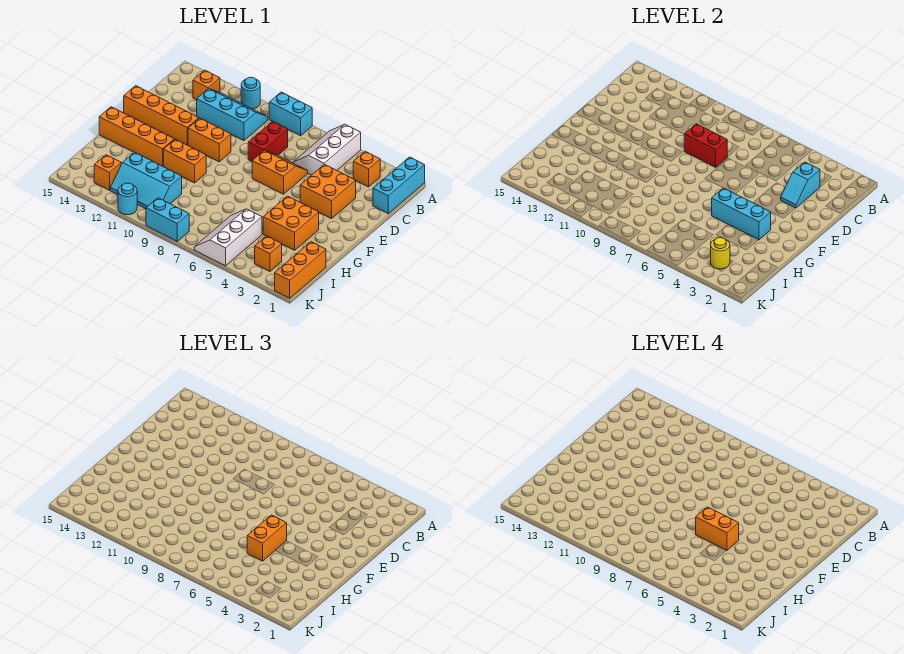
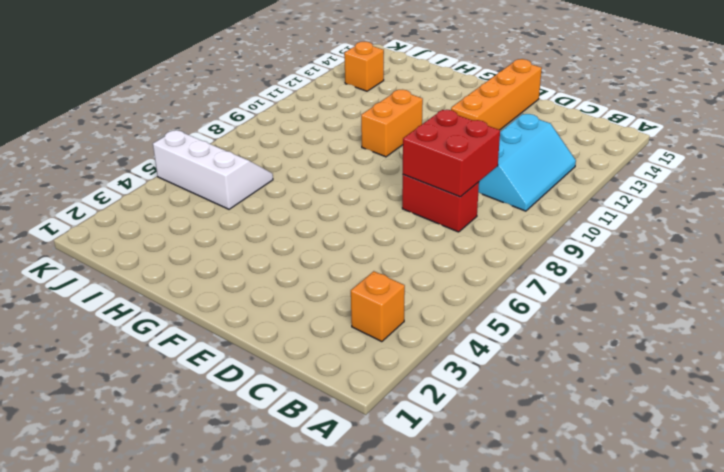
red brick C8:D9 level 2 -> red brick D8:D9 level 2
none -> cyan brick A1:C1 level 1
none -> white slope A5:C6 level 1 top 5
none -> cyan brick A8:A9 level 1

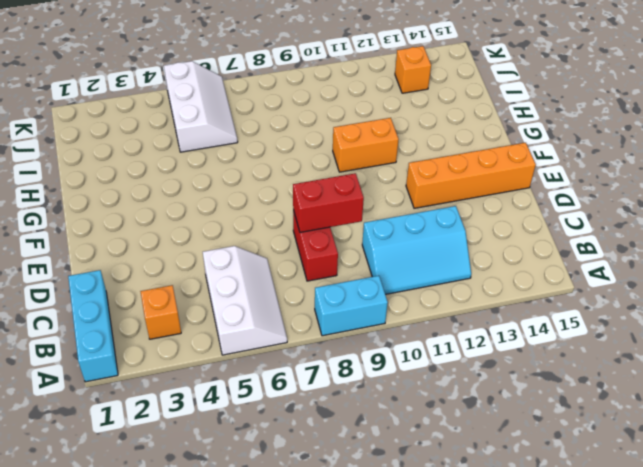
none -> cyan round brick A11 level 1
none -> orange brick B13 level 1
none -> orange brick D3:E4 level 1

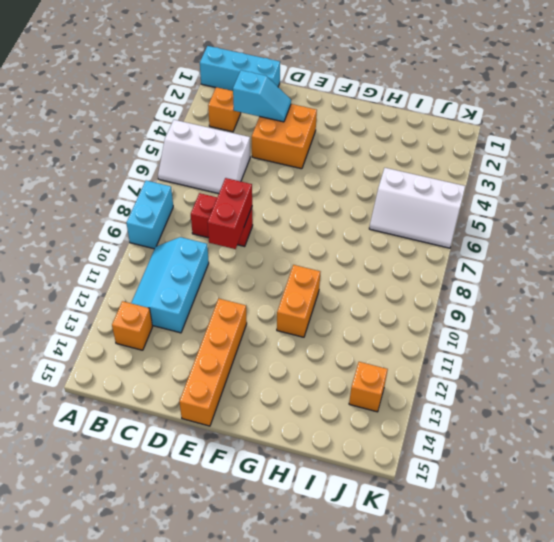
none -> cyan round brick A11 level 1
none -> orange slope D6:E7 level 1 top E
none -> orange brick E10:E11 level 1

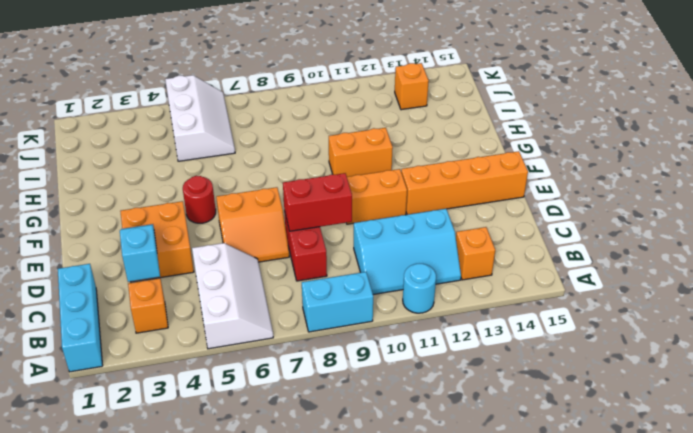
red round brick F5 level 1 -> none
none -> orange brick G3:H4 level 1
none -> orange brick G12:G15 level 1
none -> orange brick I1:K1 level 1

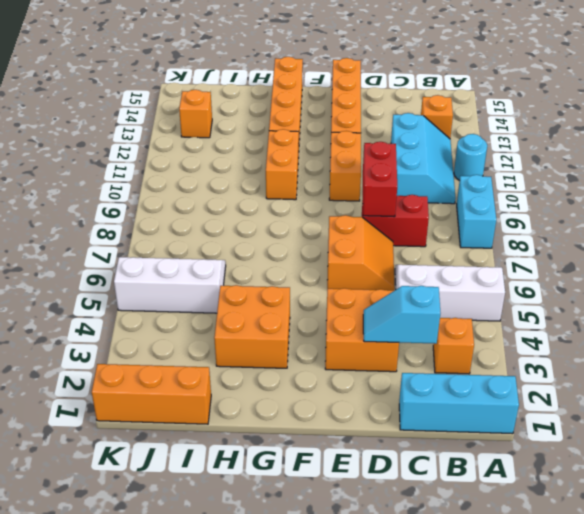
none -> cyan slope I10:J12 level 1 top I
none -> orange brick J3 level 1
none -> cyan brick K8:K9 level 1

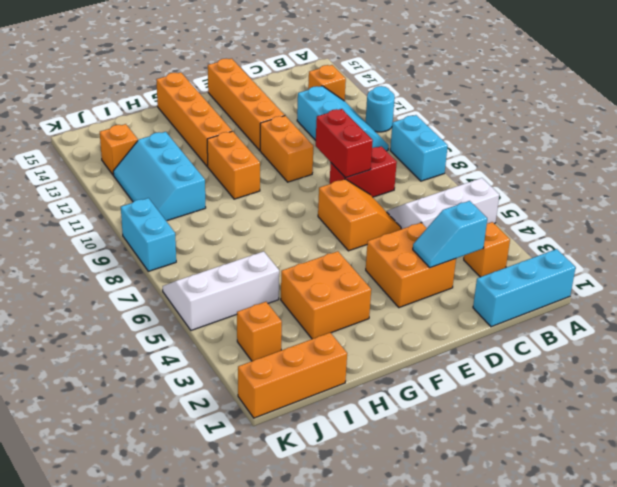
none -> cyan round brick K11 level 1
none -> cyan brick G3:G5 level 2
none -> yellow round brick J3 level 2

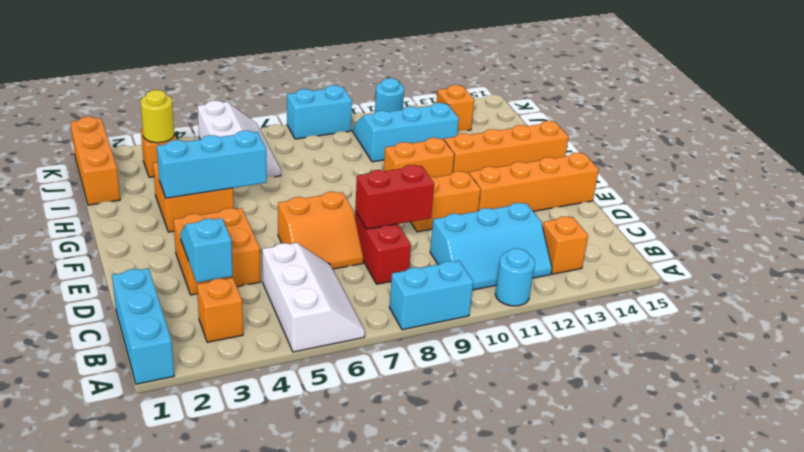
none -> orange brick G5:H5 level 3
none -> orange brick G5:G6 level 4

